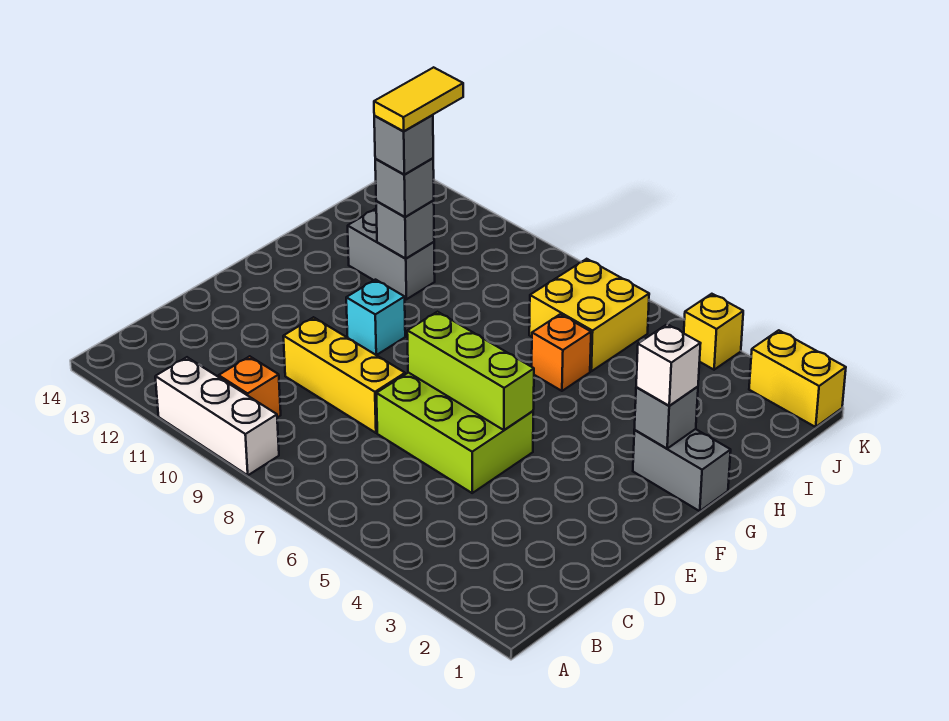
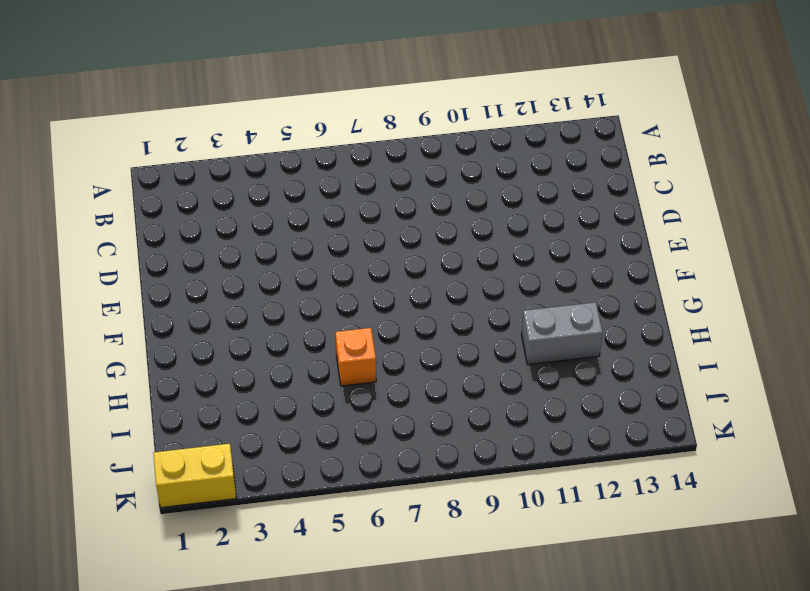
none -> white brick A9:A11 level 1
none -> orange brick B10 level 1
none -> lime brick D5:E7 level 1

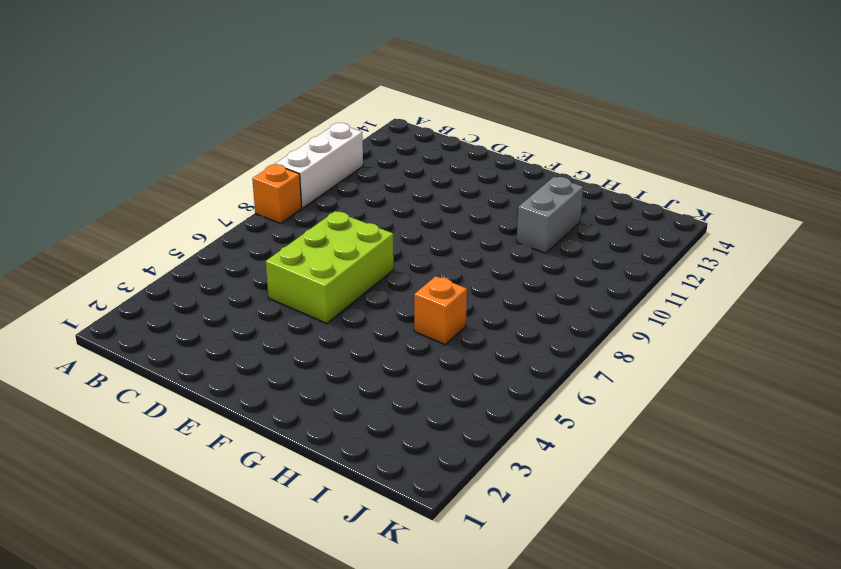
orange brick A8 level 1 -> orange brick B10 level 1
none -> yellow brick D8:D10 level 1
none -> cyan brick F10 level 1
none -> grey brick G1:G2 level 1

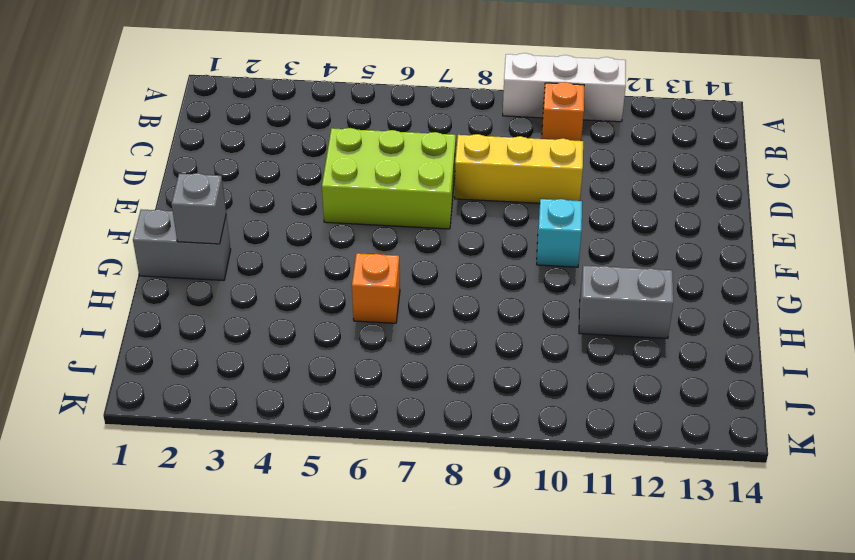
none -> yellow brick I6:J7 level 1
none -> yellow brick K1:K2 level 1
none -> yellow brick K4 level 1

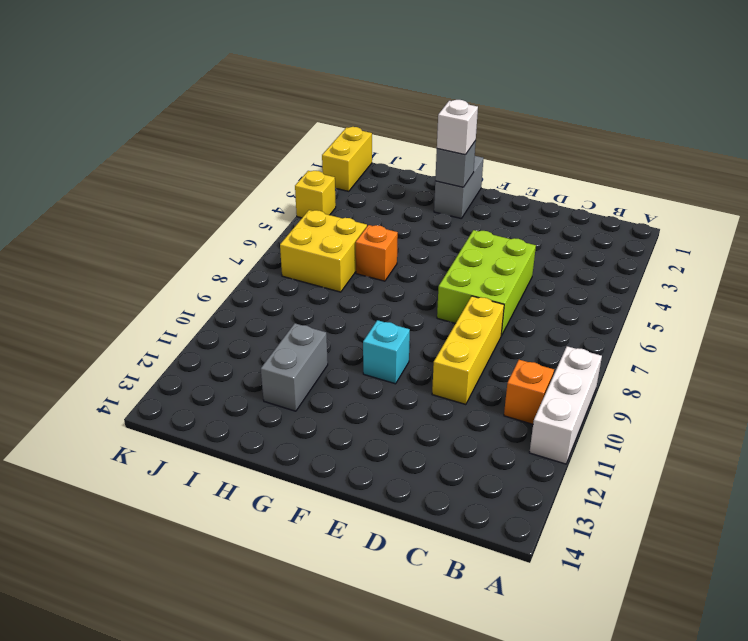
none -> lime brick E5:E7 level 2
none -> grey brick H11 level 2
none -> grey brick H11 level 3

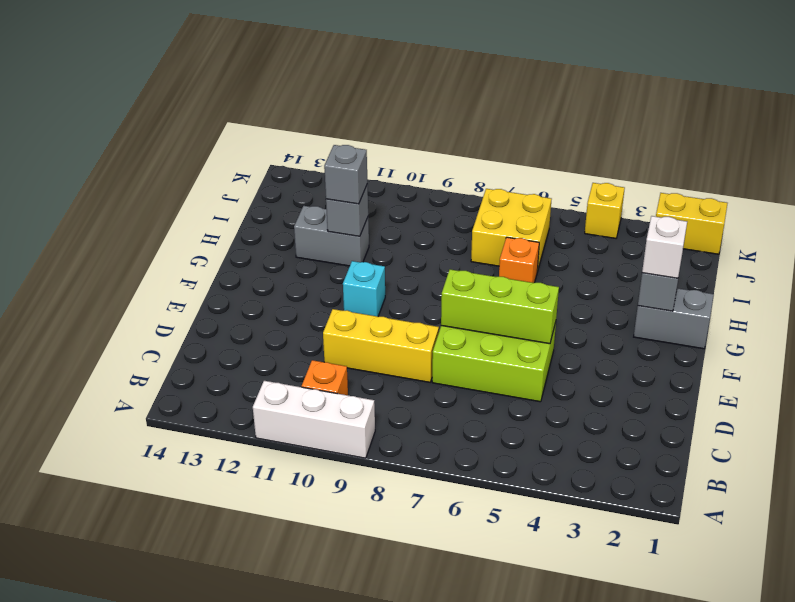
none -> grey brick H11 level 4
none -> yellow tile H11:I11 level 5

